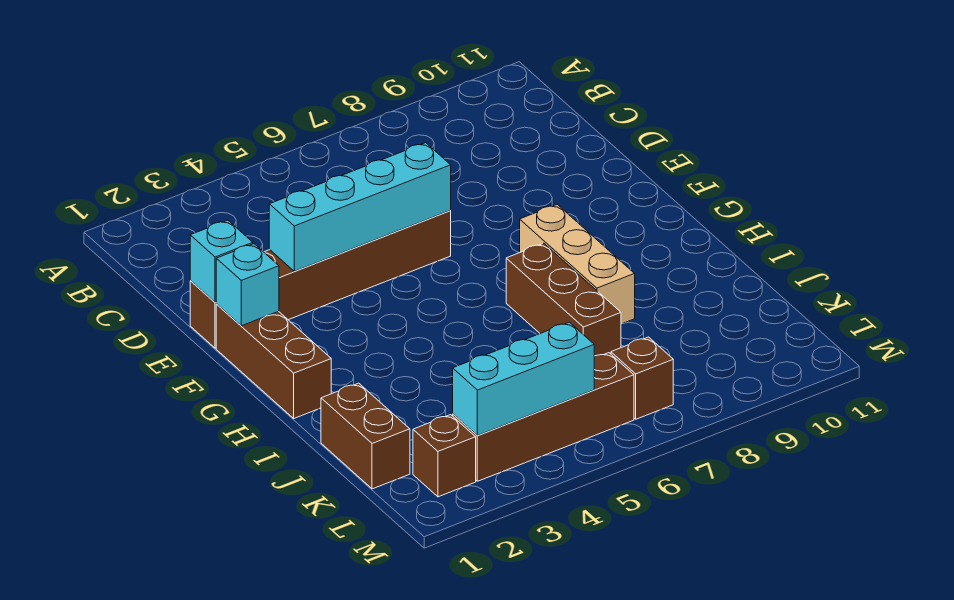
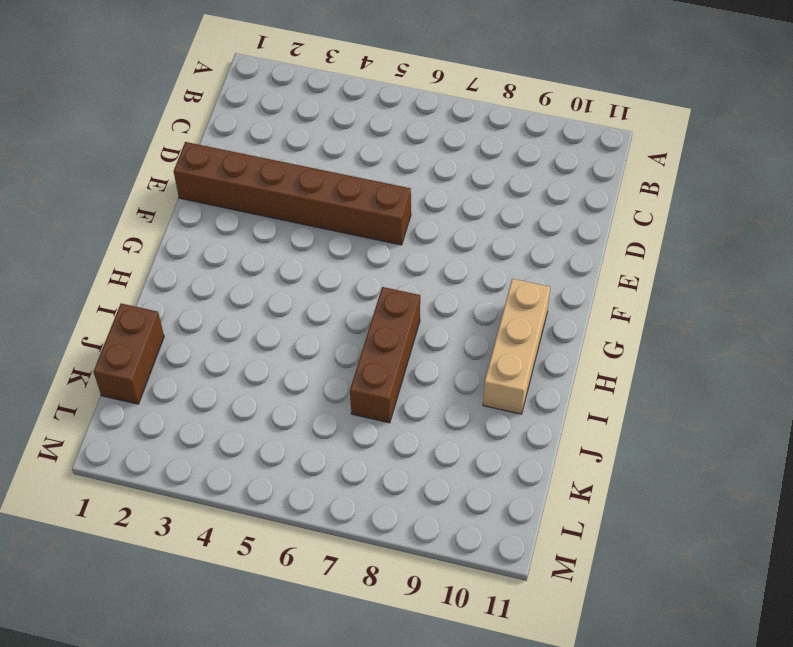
tan brick G10:I10 level 1 -> tan brick G8:I8 level 1
none -> brown brick F1:H1 level 1
none -> brown brick L2 level 1
none -> brown brick L3:L6 level 1

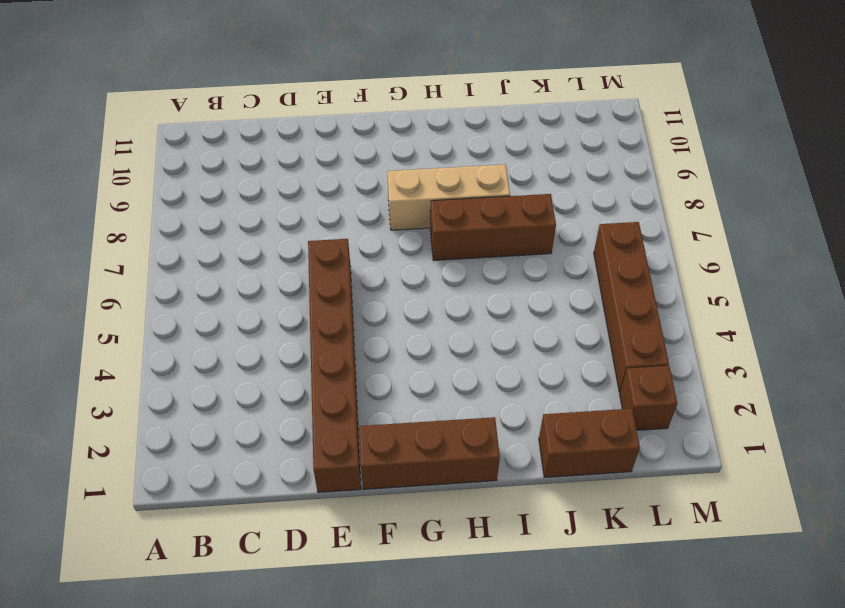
none -> brown brick L7 level 1
none -> cyan brick E1 level 2
none -> cyan brick E3:E6 level 2

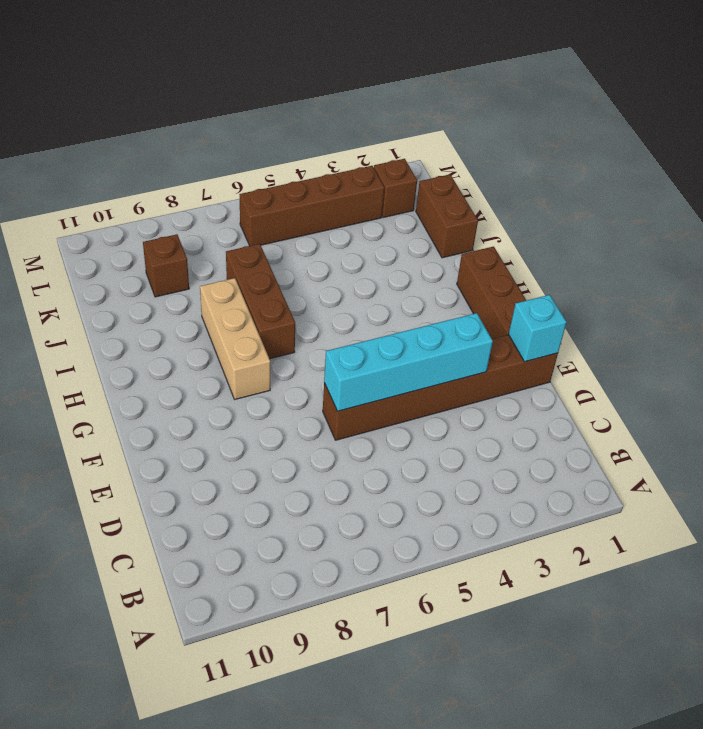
brown brick K9 level 1 -> brown brick L7 level 1
none -> cyan brick F1 level 2
none -> cyan brick L3:L5 level 2

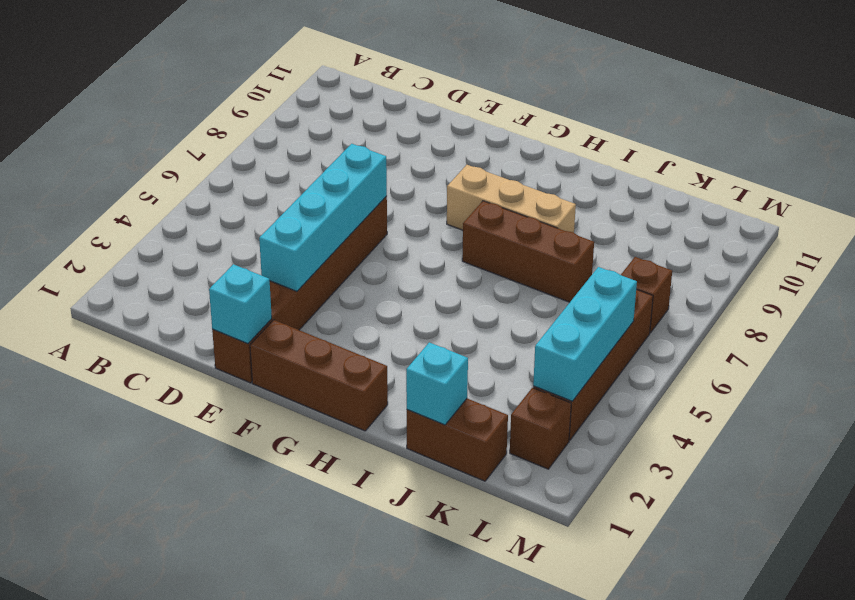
cyan brick J1 level 2 -> cyan brick F1 level 2

